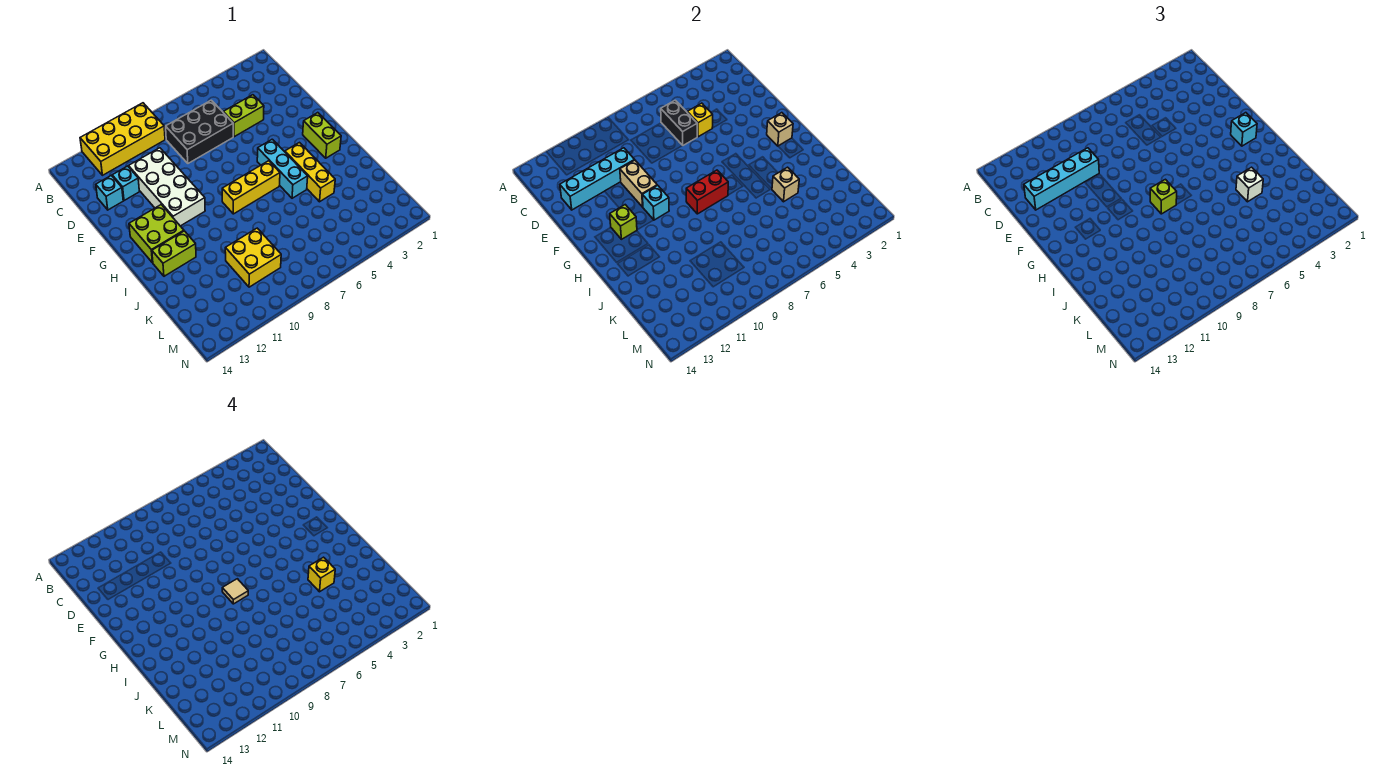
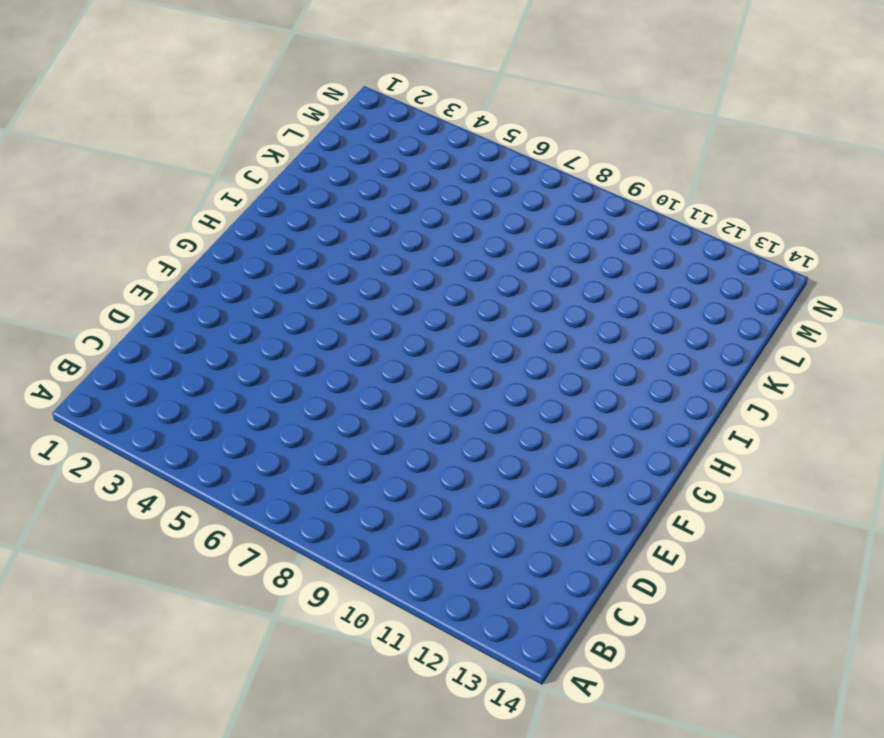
none -> yellow brick A9:B12 level 1
none -> black brick C6:D8 level 1
none -> lime brick D4:D5 level 1

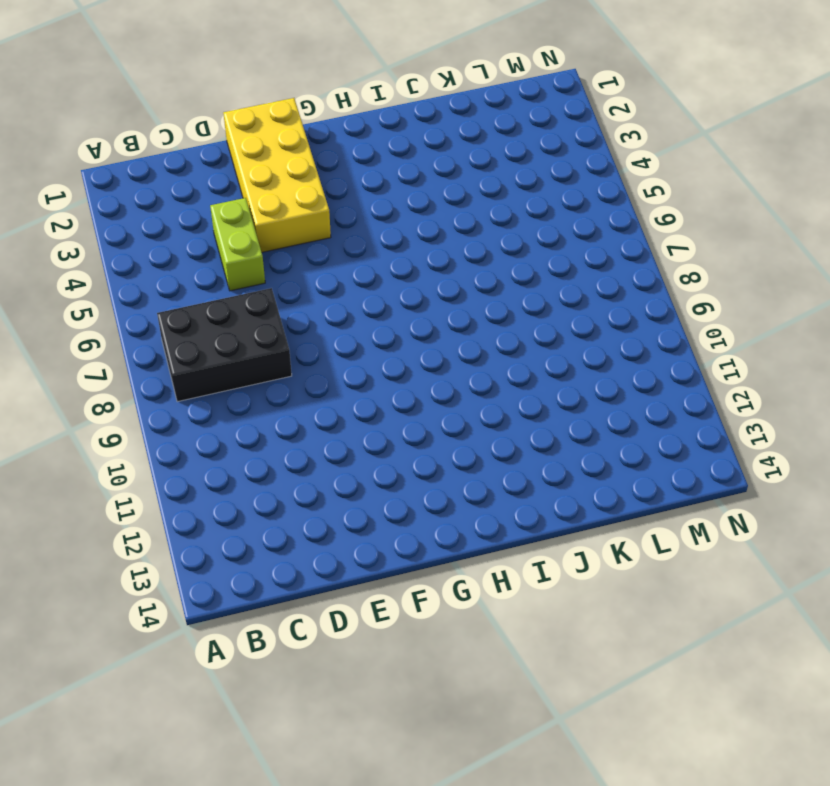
black brick B7:D8 level 1 -> black brick C6:D8 level 1
yellow brick E1:F4 level 1 -> yellow brick A9:B12 level 1
none -> white brick D10:G11 level 1
none -> cyan brick D12 level 1
none -> cyan brick D13 level 1

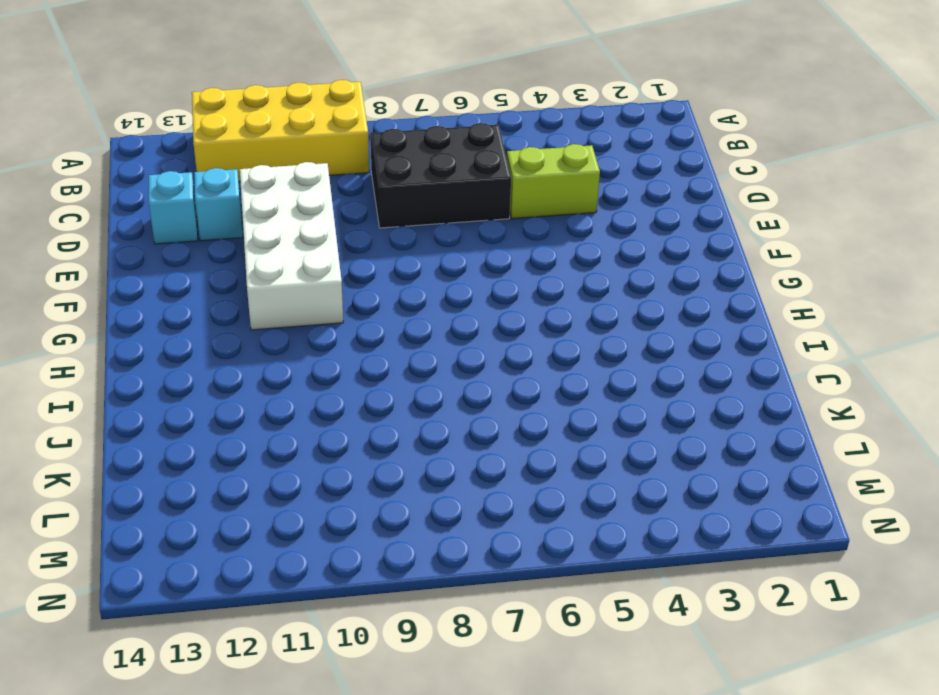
none -> lime brick G2:H2 level 1
none -> cyan brick G5:I5 level 1
none -> lime brick G12:H13 level 1

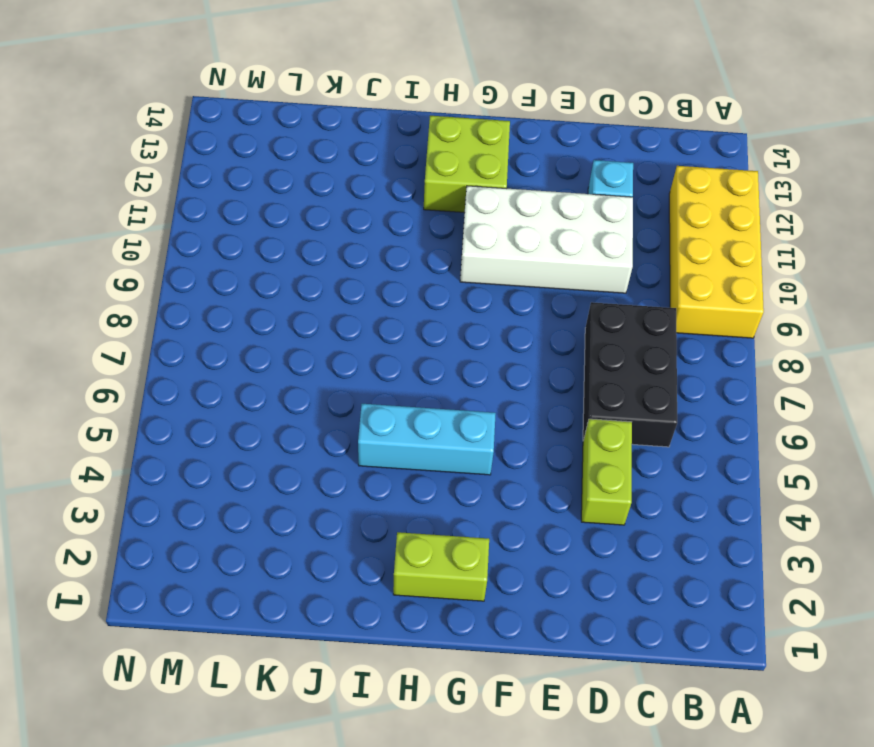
none -> cyan brick D13 level 1
none -> yellow brick H4:J4 level 1
none -> yellow brick H6:H8 level 1

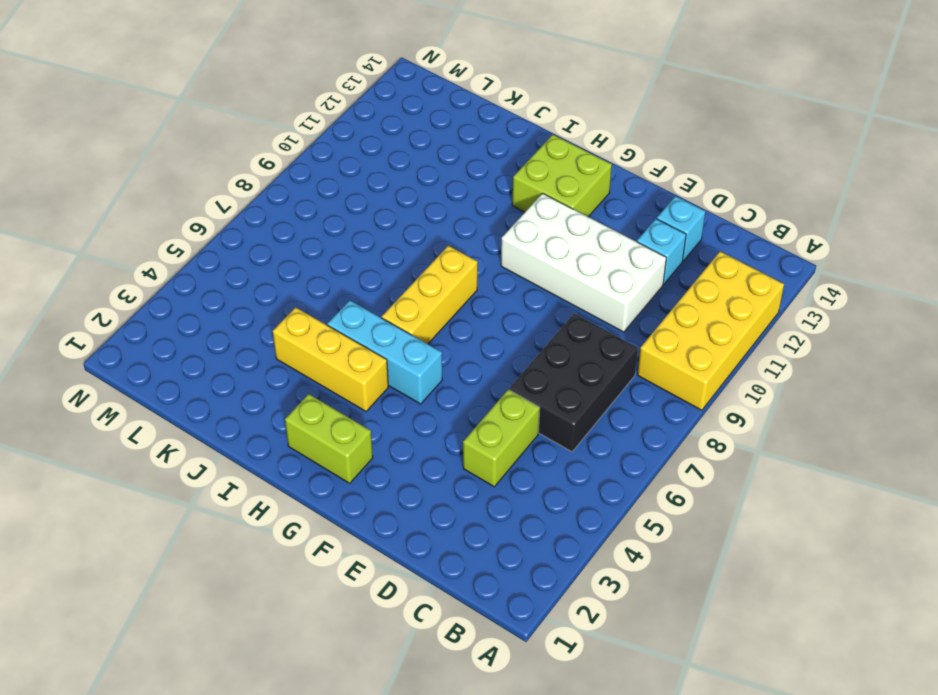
none -> lime brick I12:I13 level 1
none -> yellow brick K9:L10 level 1
none -> black brick C6:D6 level 2

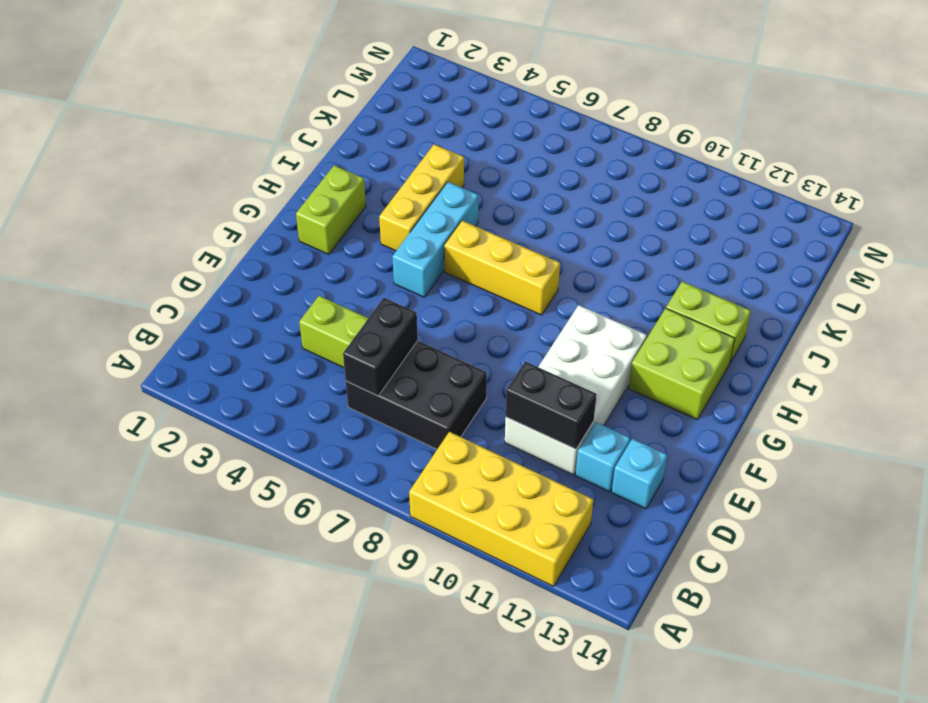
black brick D10:D11 level 2 -> cyan brick D10:D13 level 2
none -> yellow brick K9:L10 level 1
none -> yellow brick D5 level 2
none -> tan brick E10:F10 level 2

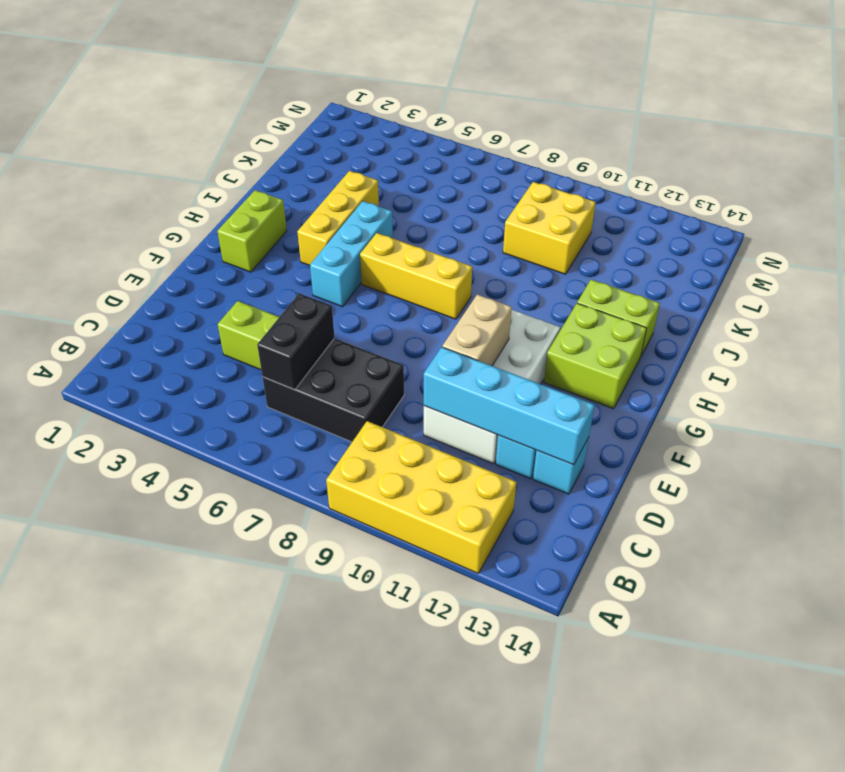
none -> yellow brick D5 level 2
none -> tan brick G2 level 2
none -> cyan brick G10 level 2

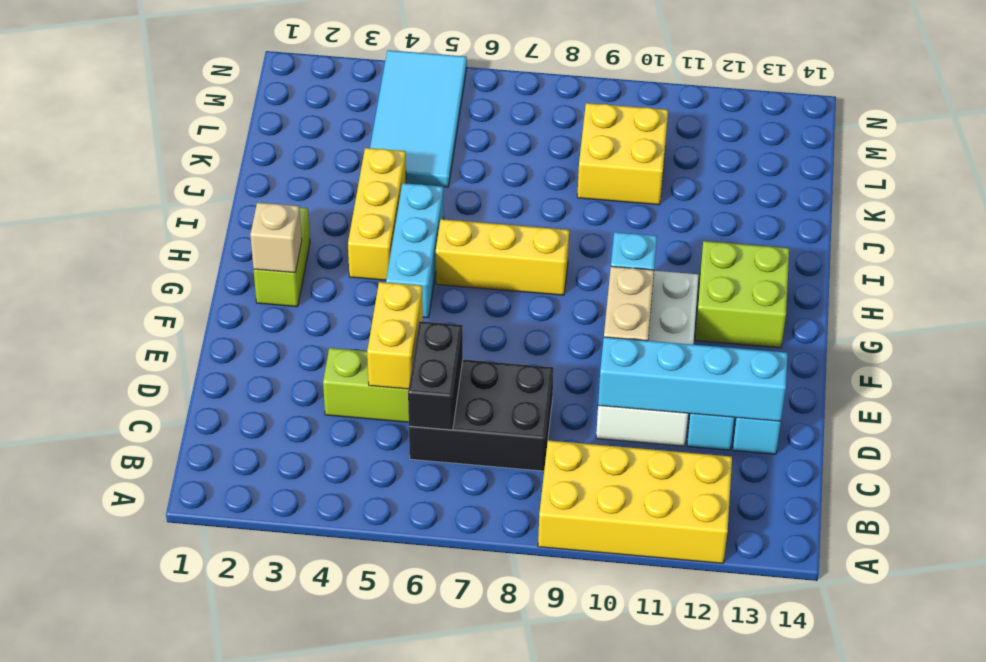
yellow brick D5:E5 level 2 -> yellow brick D5 level 2
cyan tile K4:N5 level 1 -> none
none -> lime brick I12:I13 level 1
none -> lime brick G12 level 2
none -> red brick H7:H8 level 2

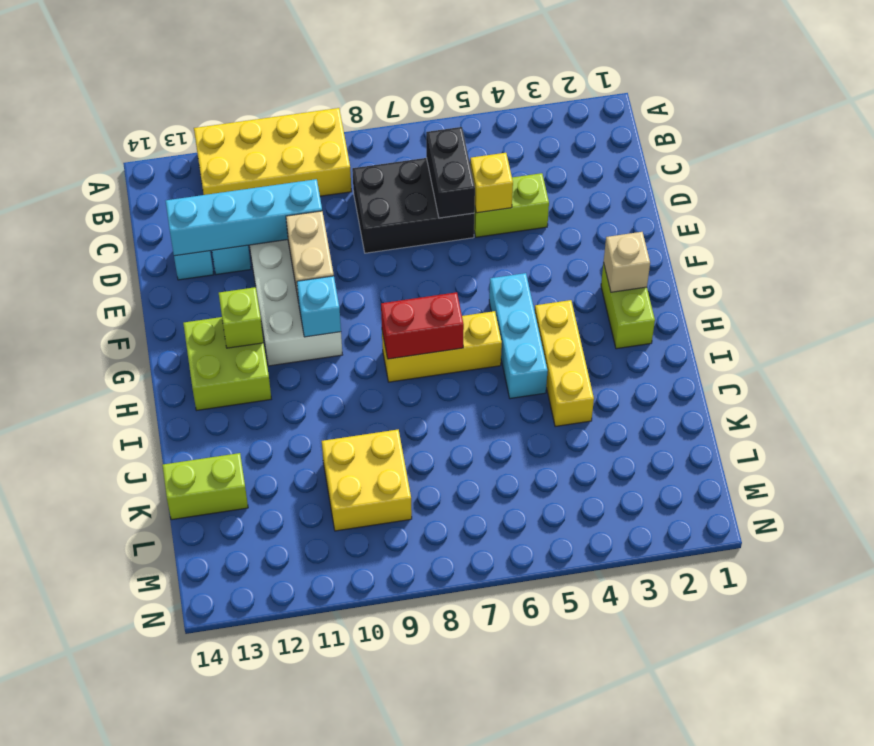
lime brick K13:K14 level 1 -> lime brick I12:I13 level 1
none -> tan brick J4 level 2
none -> cyan brick D10:D13 level 3
none -> cyan brick G2 level 3

